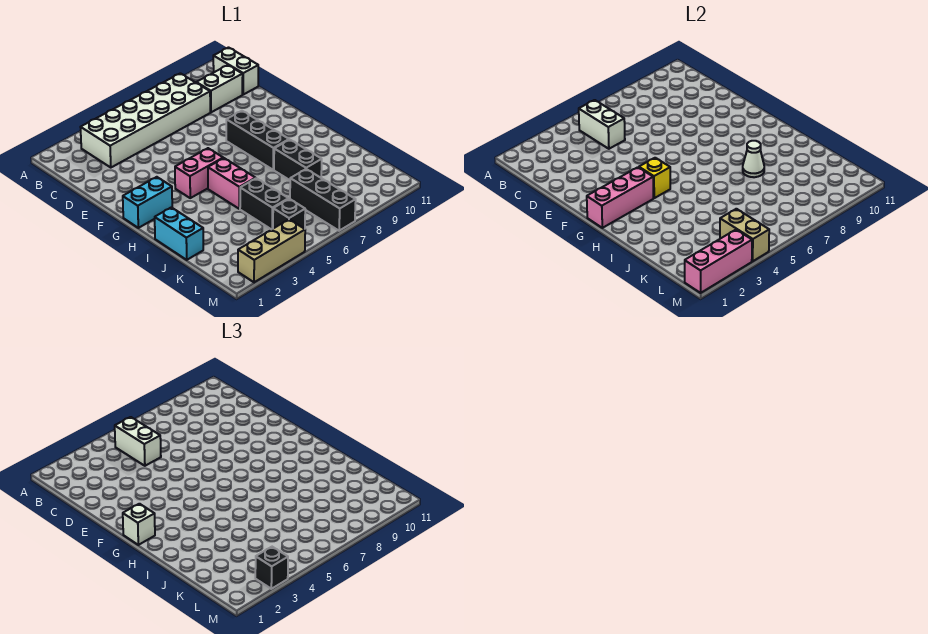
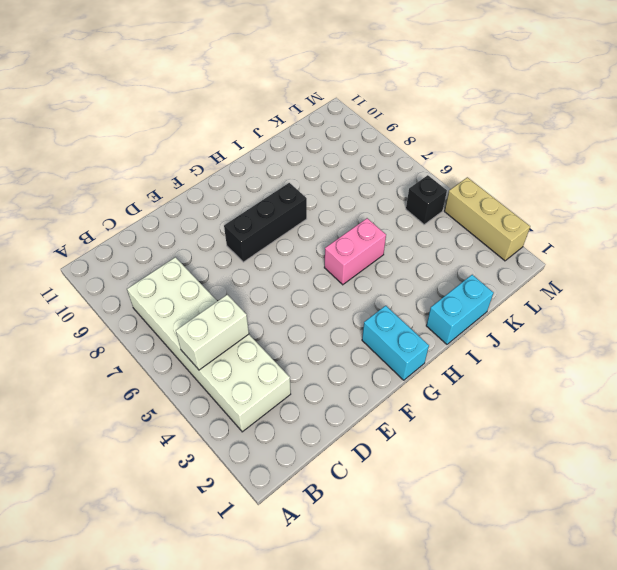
none -> white brick B11:C11 level 1
none -> white brick C9:C10 level 1
none -> pink brick G4:G5 level 1

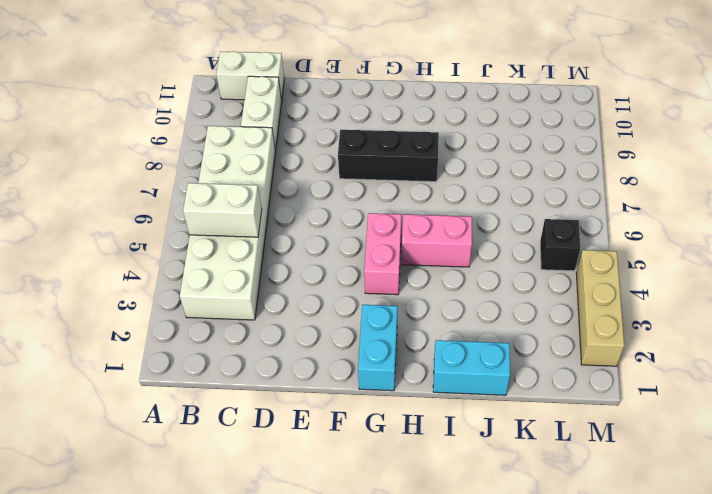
none -> black brick I8:J8 level 1
none -> black brick J5:K5 level 1
none -> black brick K7:M7 level 1

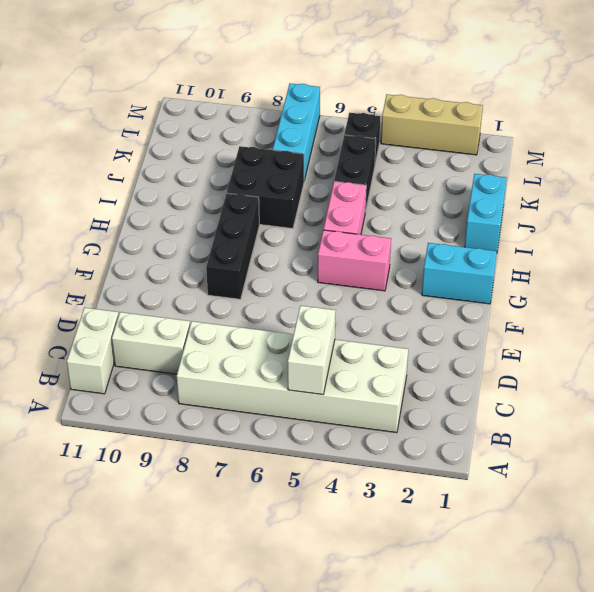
black brick I7:J8 level 1 -> black brick I8:J8 level 1
cyan brick K7:M7 level 1 -> black brick K7:M7 level 1
none -> pink brick G1:G3 level 2
none -> yellow brick G4 level 2
none -> white cone I8 level 2

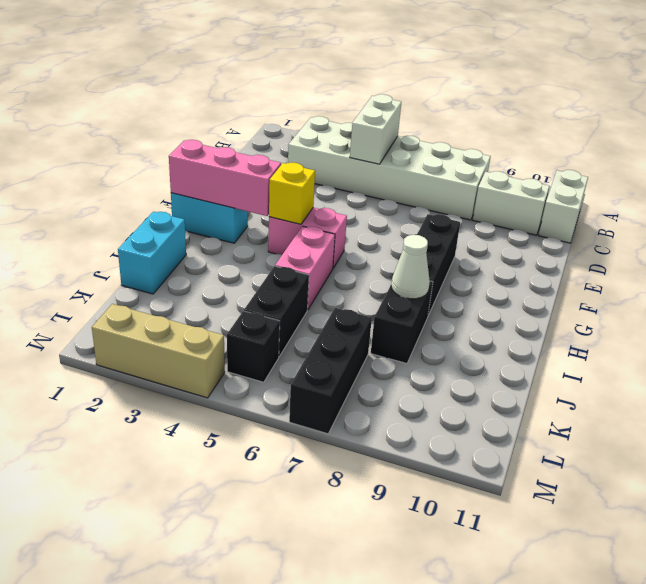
none -> tan brick L4:M4 level 2
none -> pink brick M1:M3 level 2
none -> white brick B5:C5 level 3

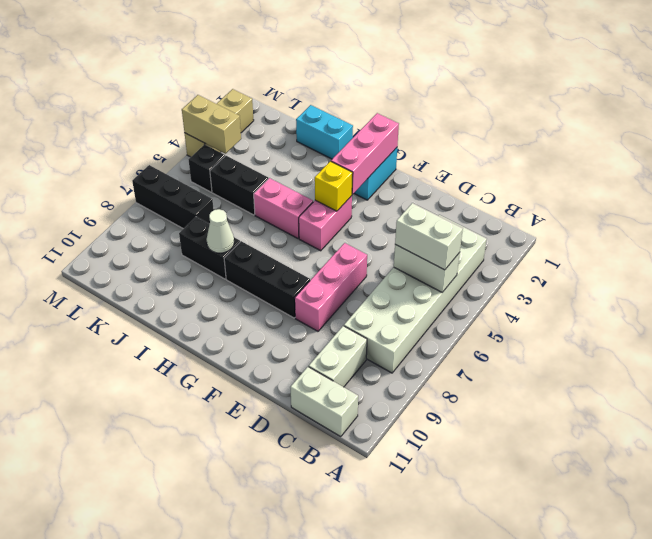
pink brick E6:E8 level 1 -> pink brick M1:M3 level 2
none -> white brick G1 level 3
none -> black brick M3 level 3

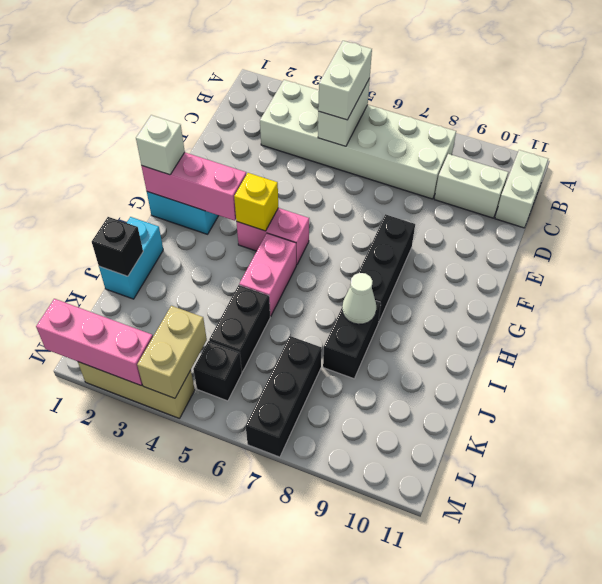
black brick J1 level 2 -> black brick M3 level 3

